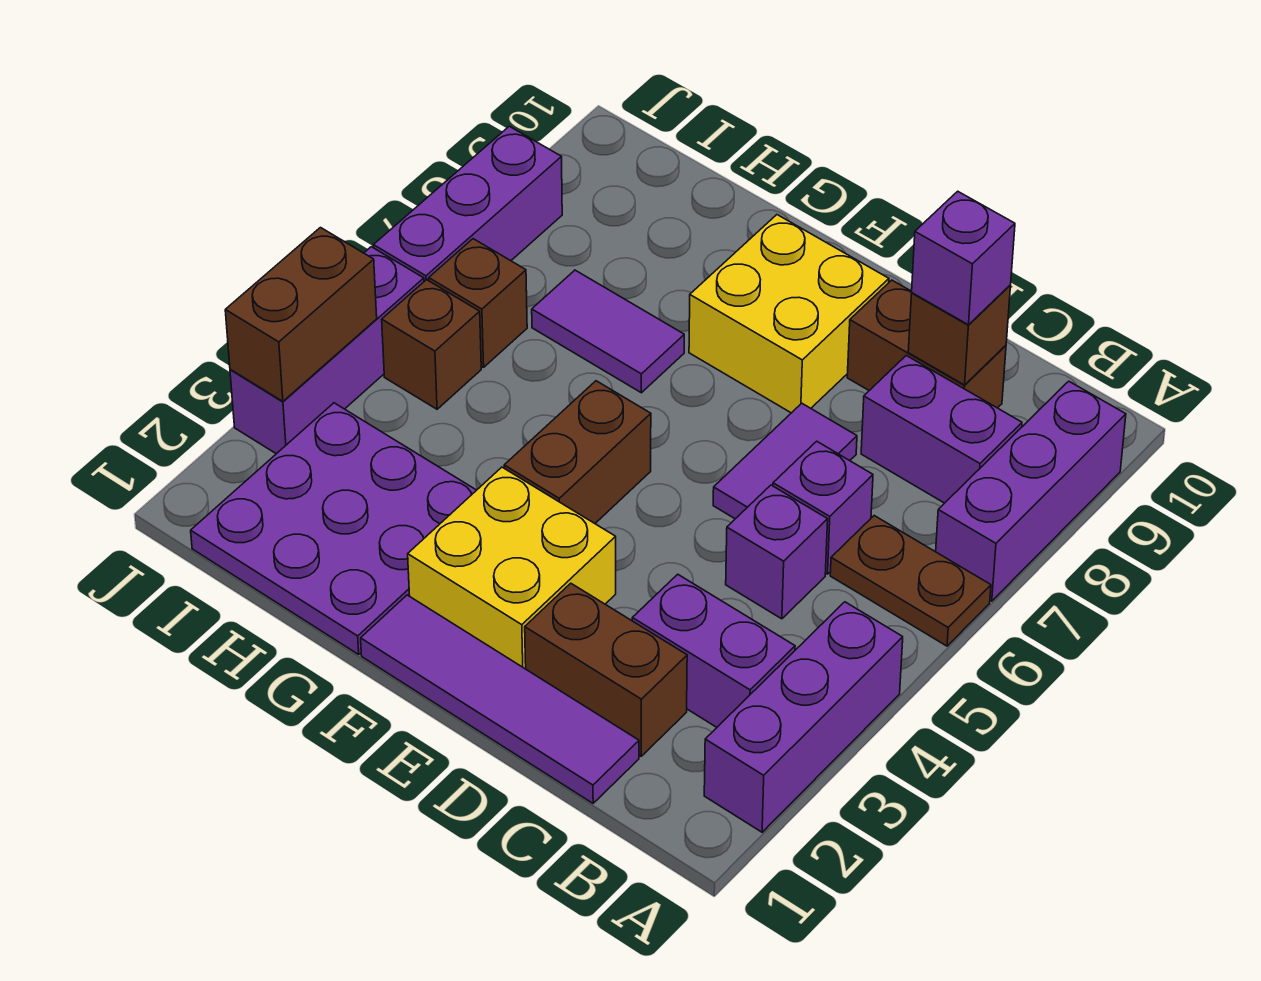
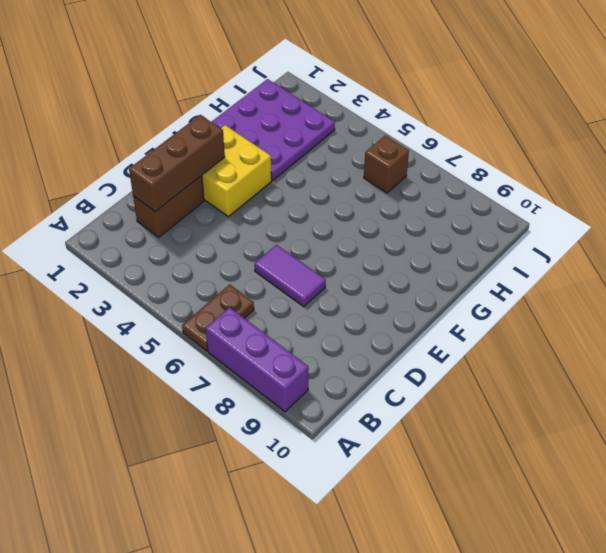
brown brick C2:E2 level 2 -> none
none -> purple brick A2:A4 level 1
none -> purple brick B3:C3 level 1
none -> purple brick B8:C8 level 1

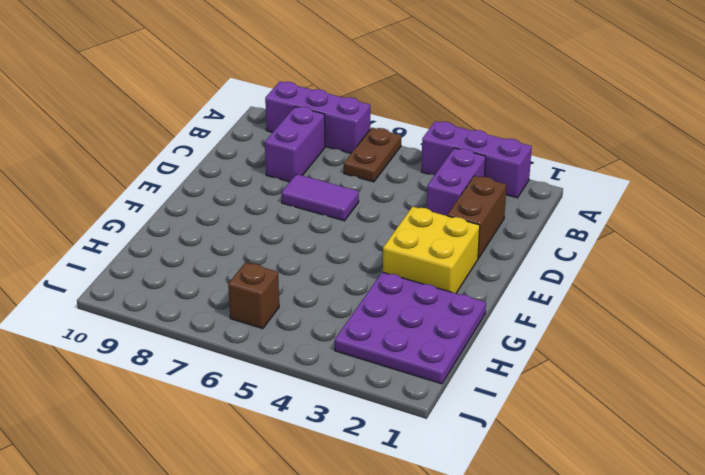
none -> purple tile C1:F1 level 1
none -> purple brick C5 level 1
none -> purple brick C6 level 1

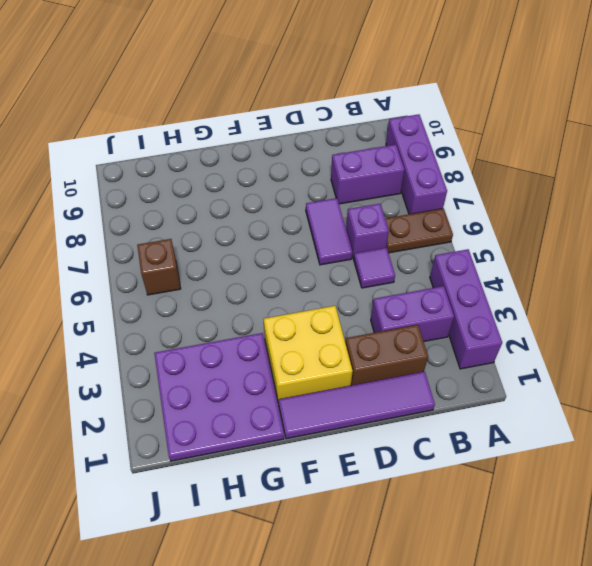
purple tile C5 level 1 -> purple brick C5 level 1
none -> brown brick C9:D9 level 1
none -> yellow brick E8:F9 level 1
none -> brown brick F4:F5 level 1

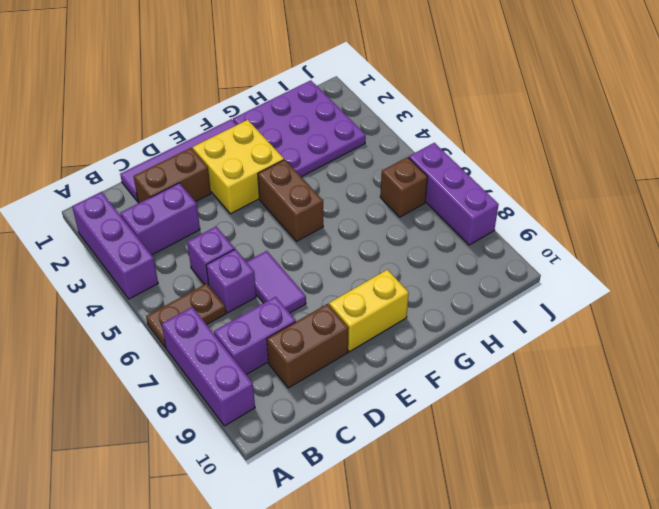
yellow brick E9:F9 level 1 -> yellow brick E8:F9 level 1
none -> purple tile G7:H7 level 1
none -> brown brick I5 level 1
none -> purple brick J3:J5 level 1

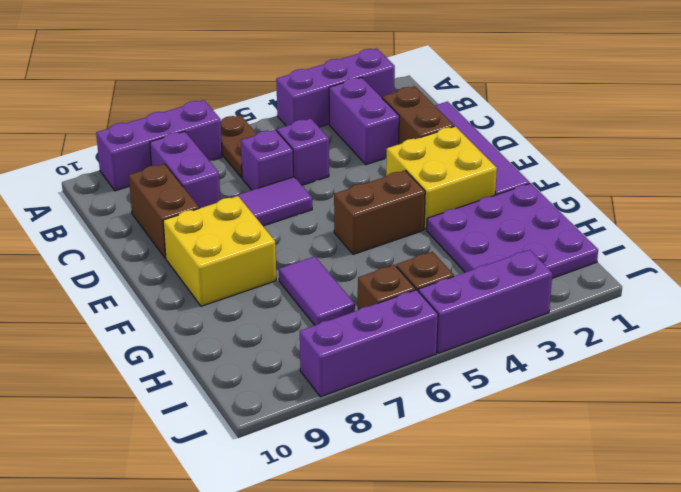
none -> brown brick C9 level 2
none -> brown brick J3:J4 level 2
none -> purple brick C9 level 3

